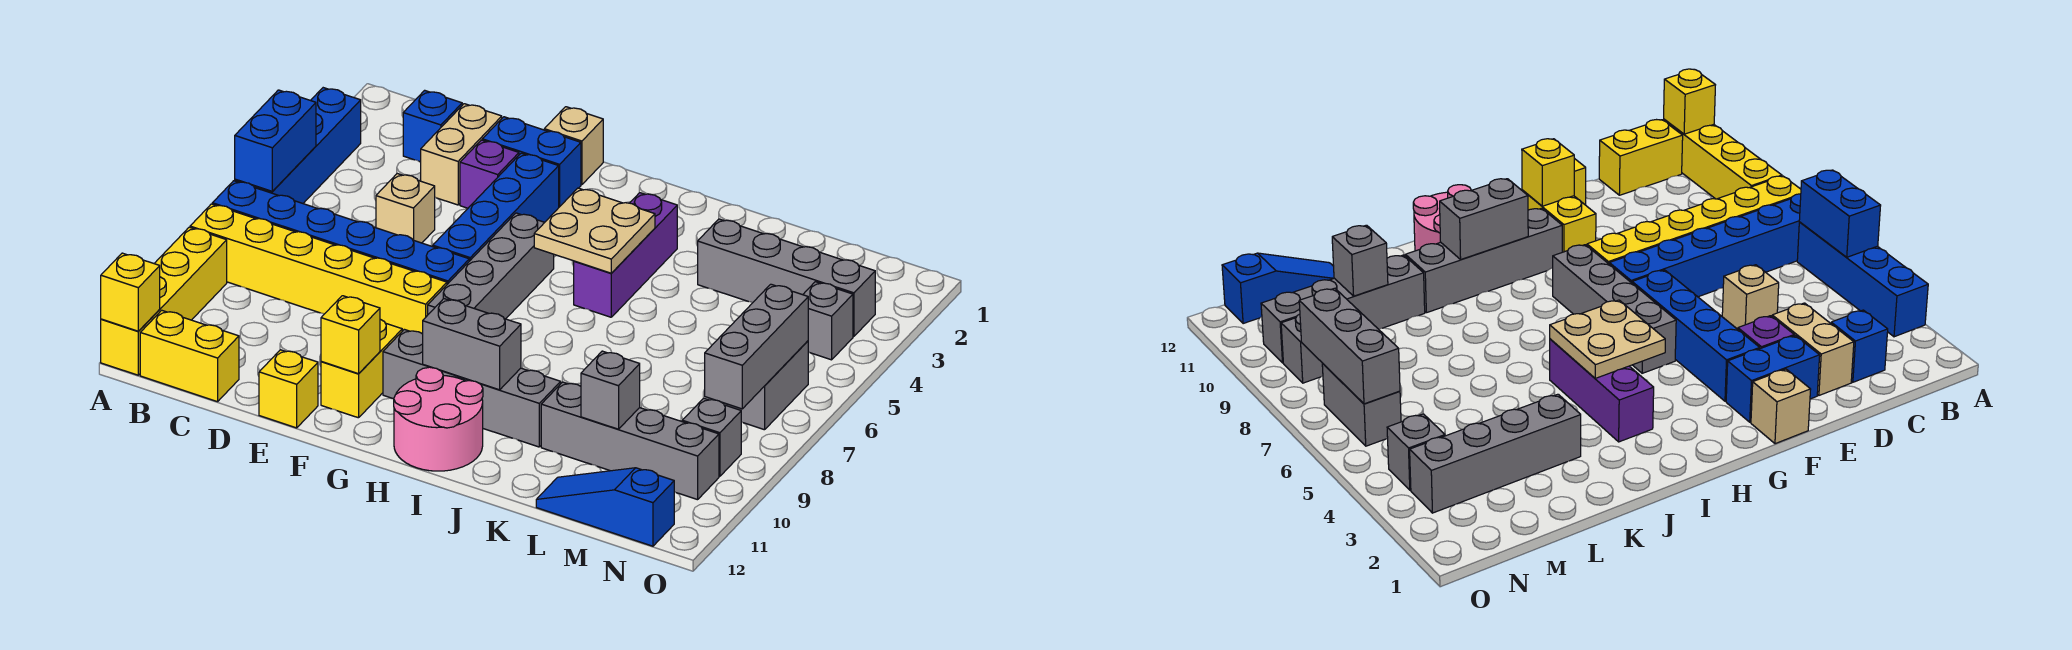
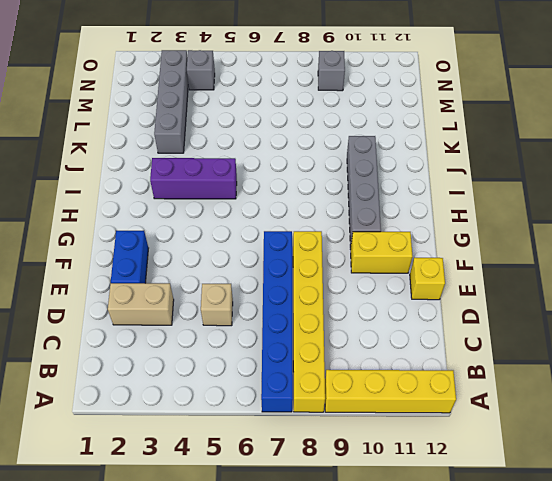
none -> blue brick A3:A6 level 1
none -> yellow brick B12:C12 level 1
none -> blue brick C2 level 1
none -> purple brick E3 level 1

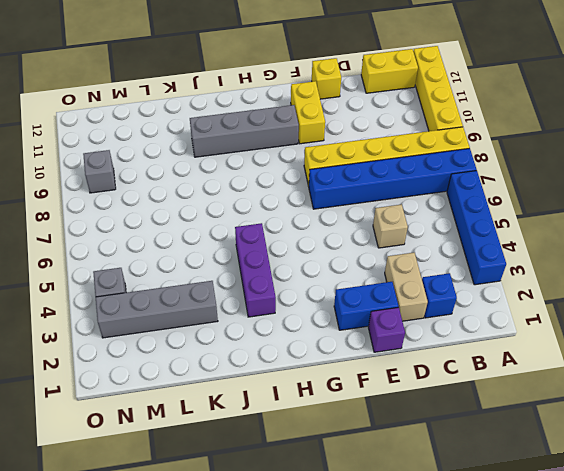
purple brick E1 level 1 -> purple brick E3 level 1
none -> tan brick F1 level 1
none -> blue brick F3:F6 level 1
none -> grey brick G5:G8 level 1
none -> pink round brick H11:I12 level 1

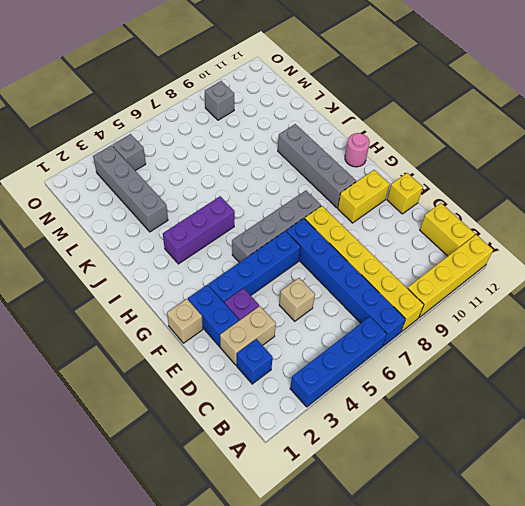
pink round brick H12 level 1 -> pink round brick H11:I12 level 1
none -> grey brick K10:N10 level 1
none -> blue slope L12:N12 level 1 top N
none -> grey brick N6:N7 level 1
none -> blue brick A5:A6 level 2

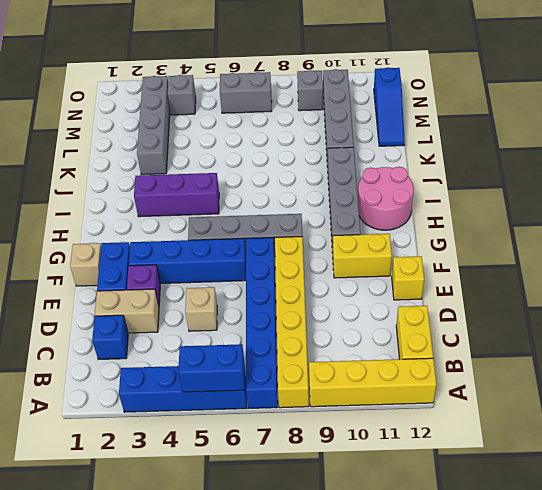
none -> yellow brick A12 level 2
none -> yellow brick F11 level 2
none -> tan plate H4:I5 level 2
none -> grey brick H10:I10 level 2

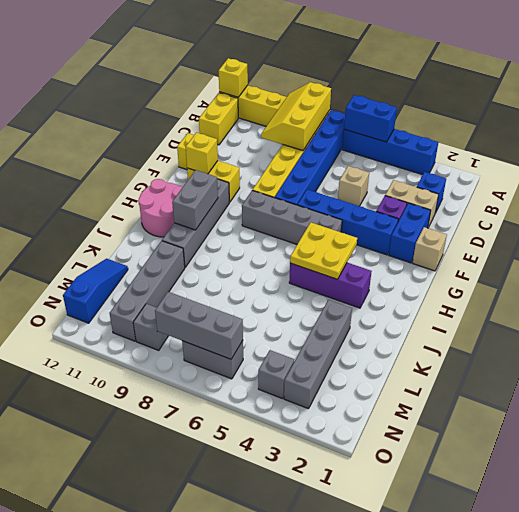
yellow slope A8:C9 level 2 top 8 -> none
yellow plate H4:I5 level 2 -> tan plate H4:I5 level 2
none -> grey brick L10 level 2

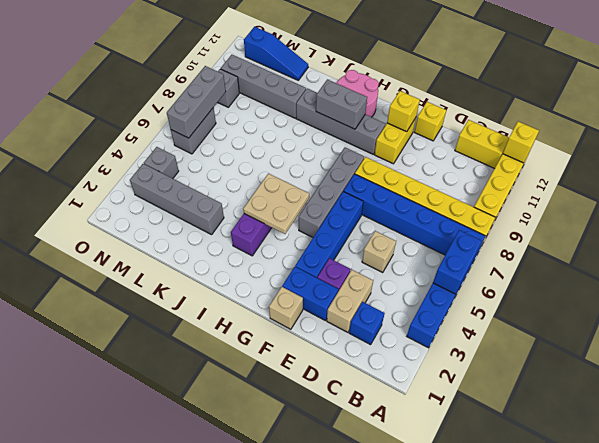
none -> grey brick L10 level 2

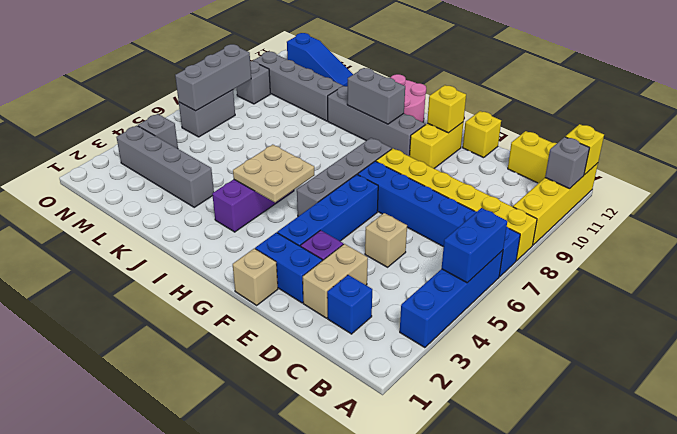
grey brick A11 level 2 -> grey brick L10 level 2

